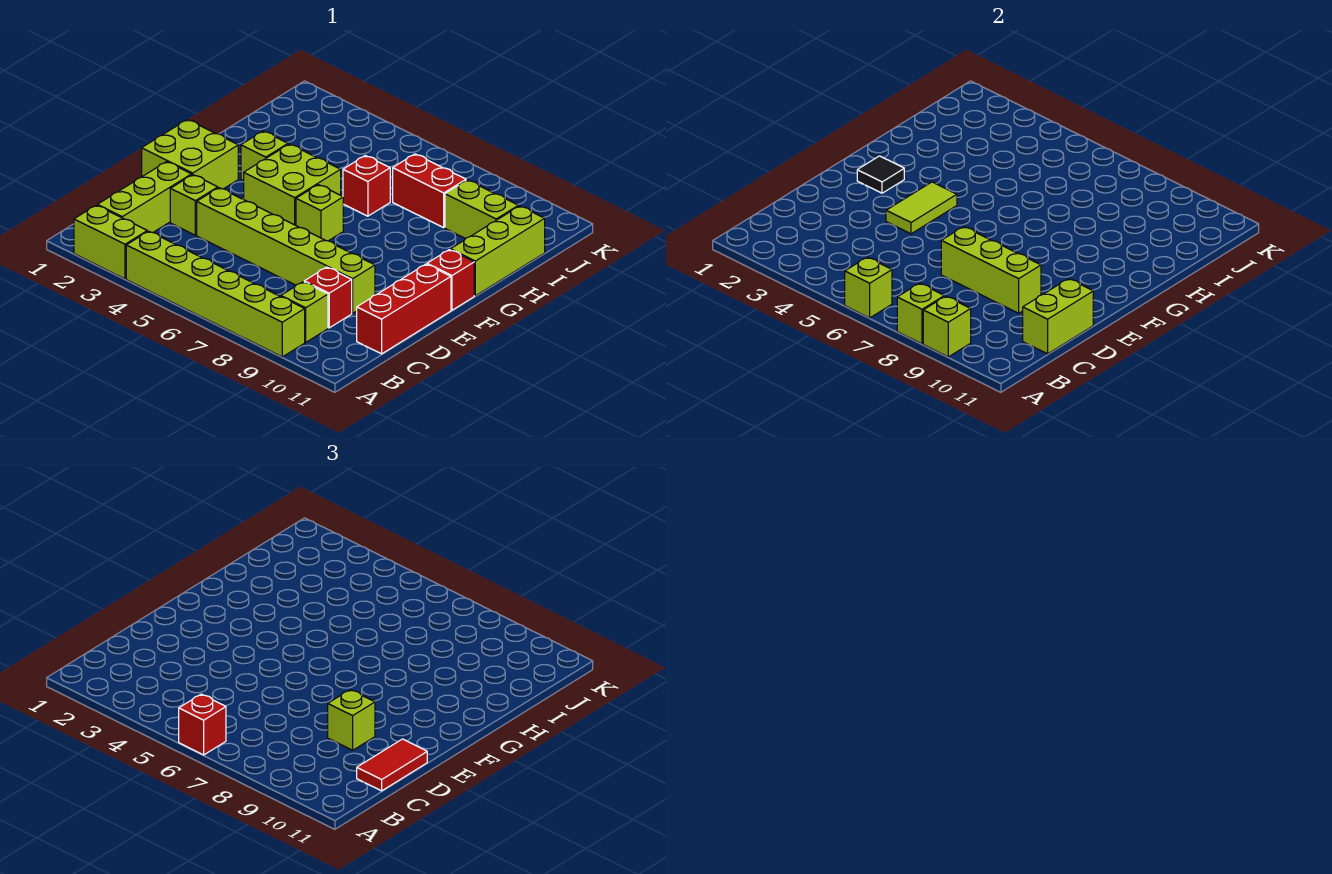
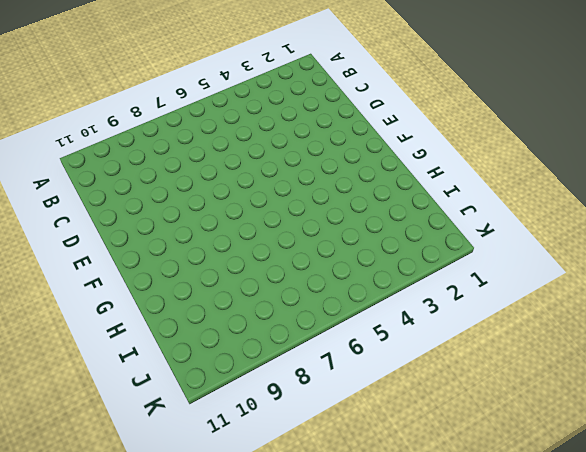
none -> lime brick A2:A3 level 1
none -> lime brick A4:A9 level 1
none -> lime brick B2:D2 level 1

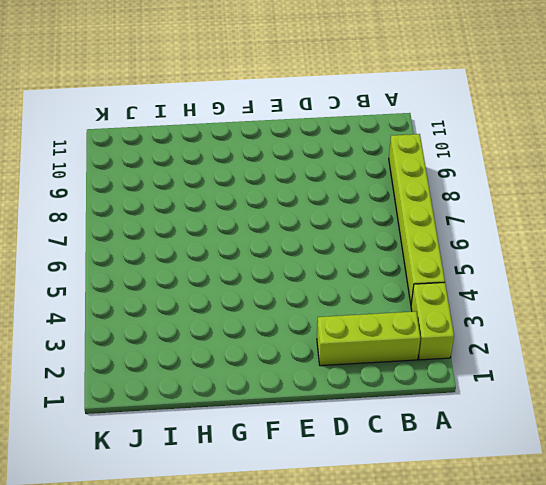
none -> lime brick B9 level 1
none -> red brick C9 level 1
none -> red brick C11:E11 level 1

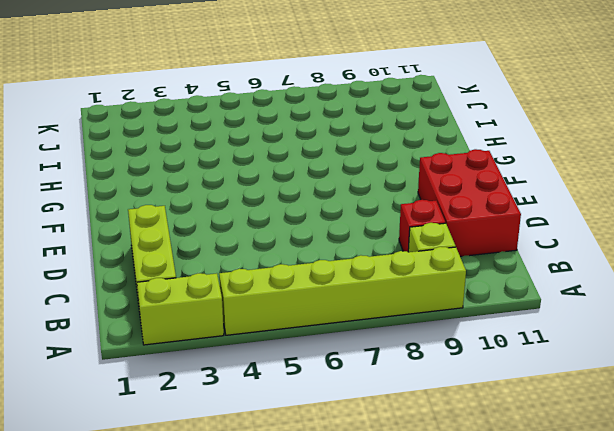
red brick C10:E11 level 1 -> red brick C11:E11 level 1
none -> lime brick D3 level 1
none -> lime brick D4:D9 level 1
none -> lime brick E1:F2 level 1

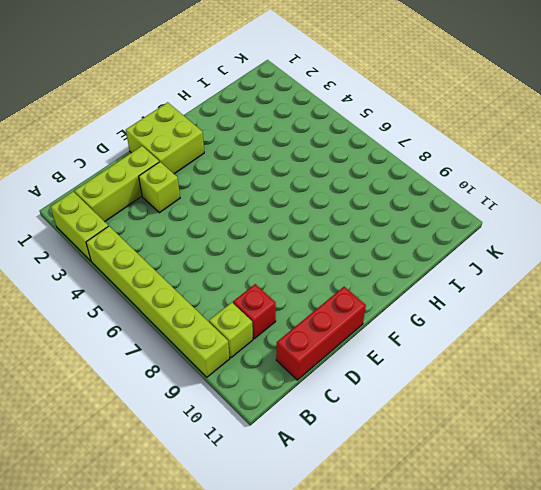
none -> lime brick D4:D9 level 1
none -> lime brick F4:G5 level 1
none -> lime brick F6 level 1

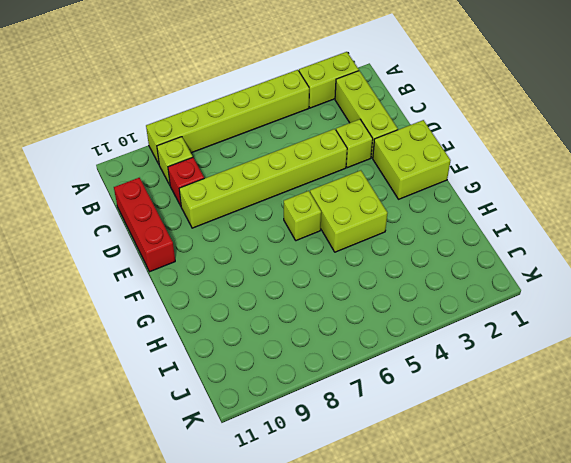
none -> red brick F11 level 1
none -> lime brick G3 level 1
none -> lime brick G11:I11 level 1

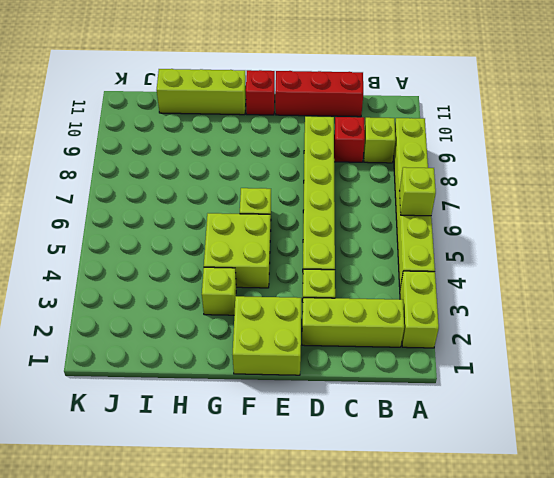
none -> red brick H6 level 1
none -> red brick I7:I8 level 1
none -> lime brick I9:I10 level 1

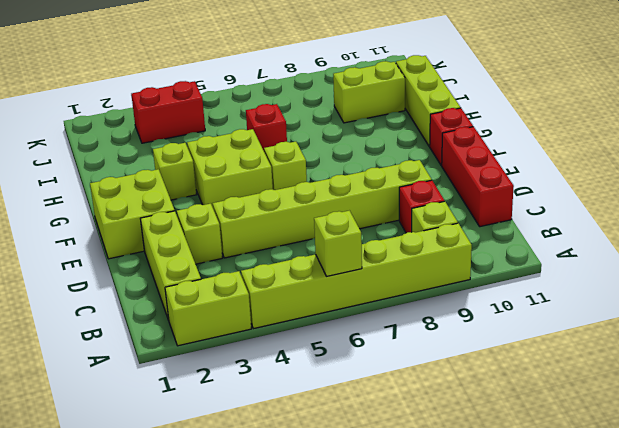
red brick J3:J4 level 1 -> red brick I7:I8 level 1
none -> lime brick A8 level 2
none -> lime brick A9 level 2
none -> lime brick C11:D11 level 2

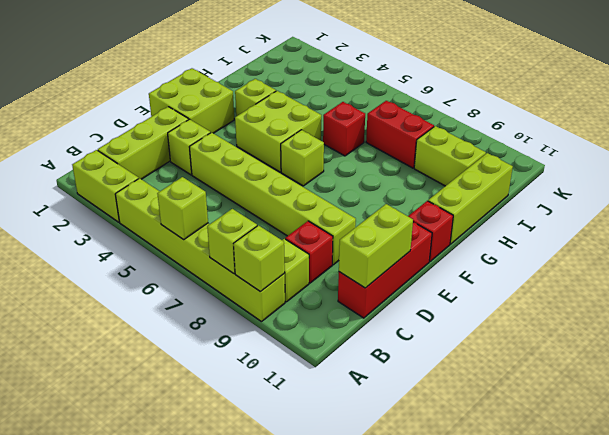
none -> lime brick D7:D9 level 2
none -> lime tile E4:F4 level 2
none -> black tile F2 level 2

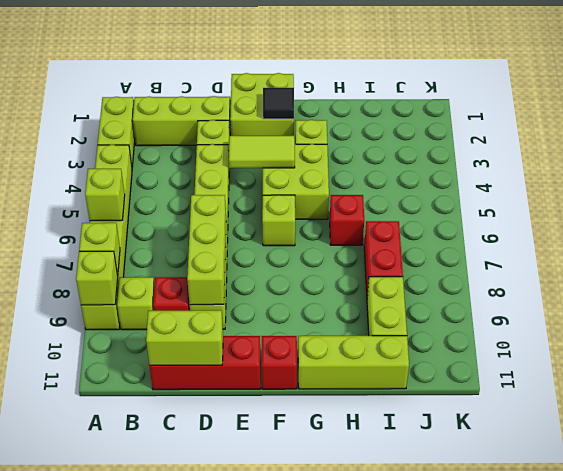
none -> red brick A6 level 3
none -> red tile C11:D11 level 3
none -> lime brick D9 level 3

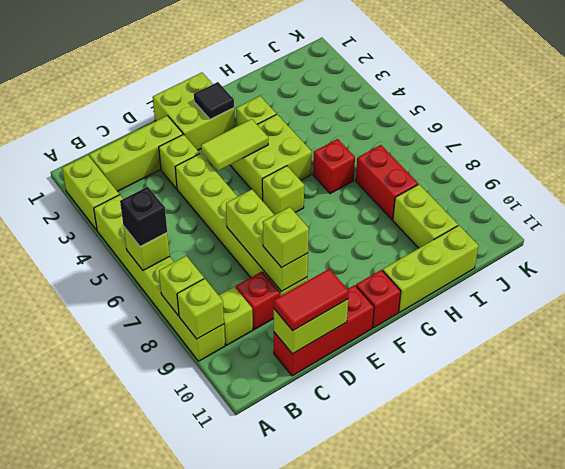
black brick A6 level 3 -> red brick A6 level 3

